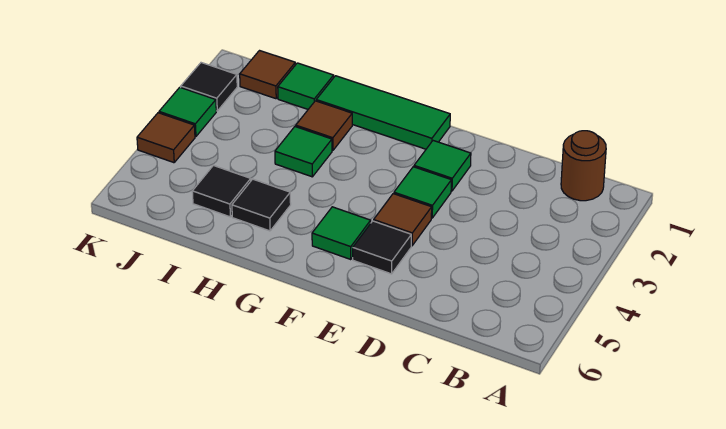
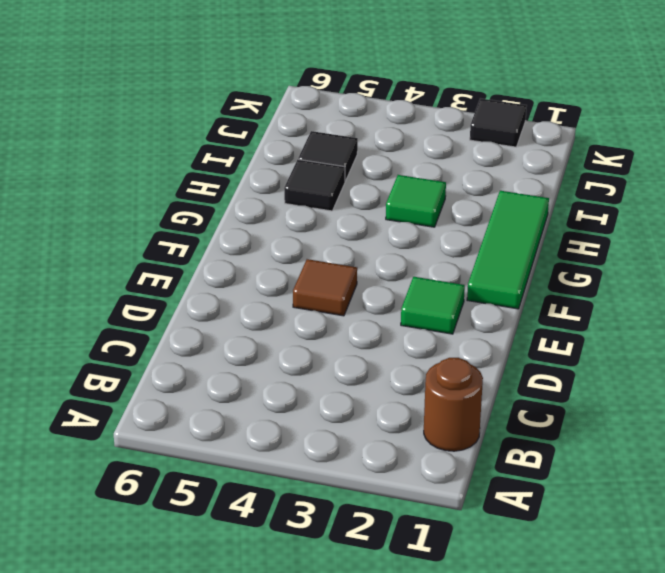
none -> green tile E3 level 1
none -> black tile E5 level 1
none -> green tile F5 level 1

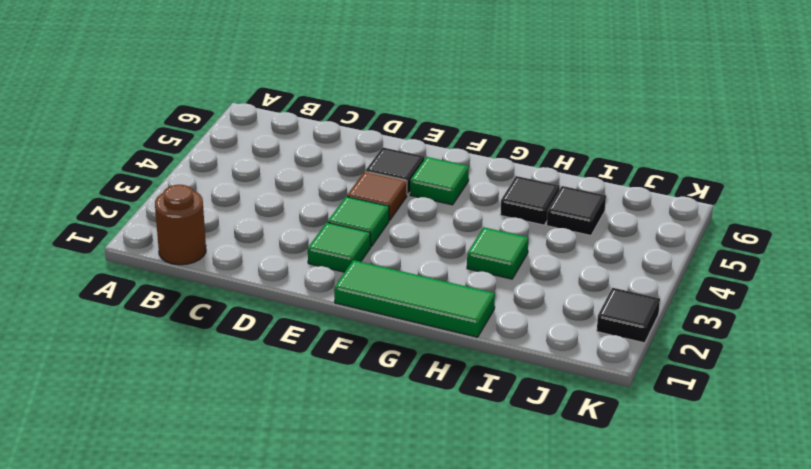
none -> brown tile H2 level 1
none -> green tile I1 level 1
none -> brown tile J1 level 1

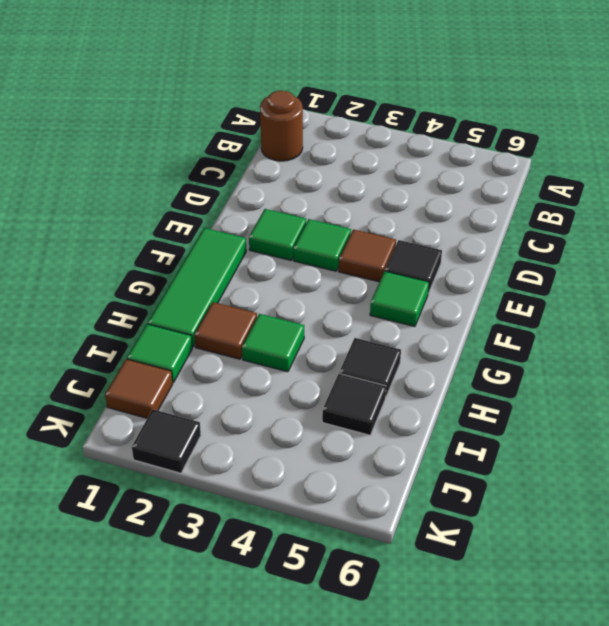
none -> green tile K3 level 1
none -> brown tile K4 level 1

